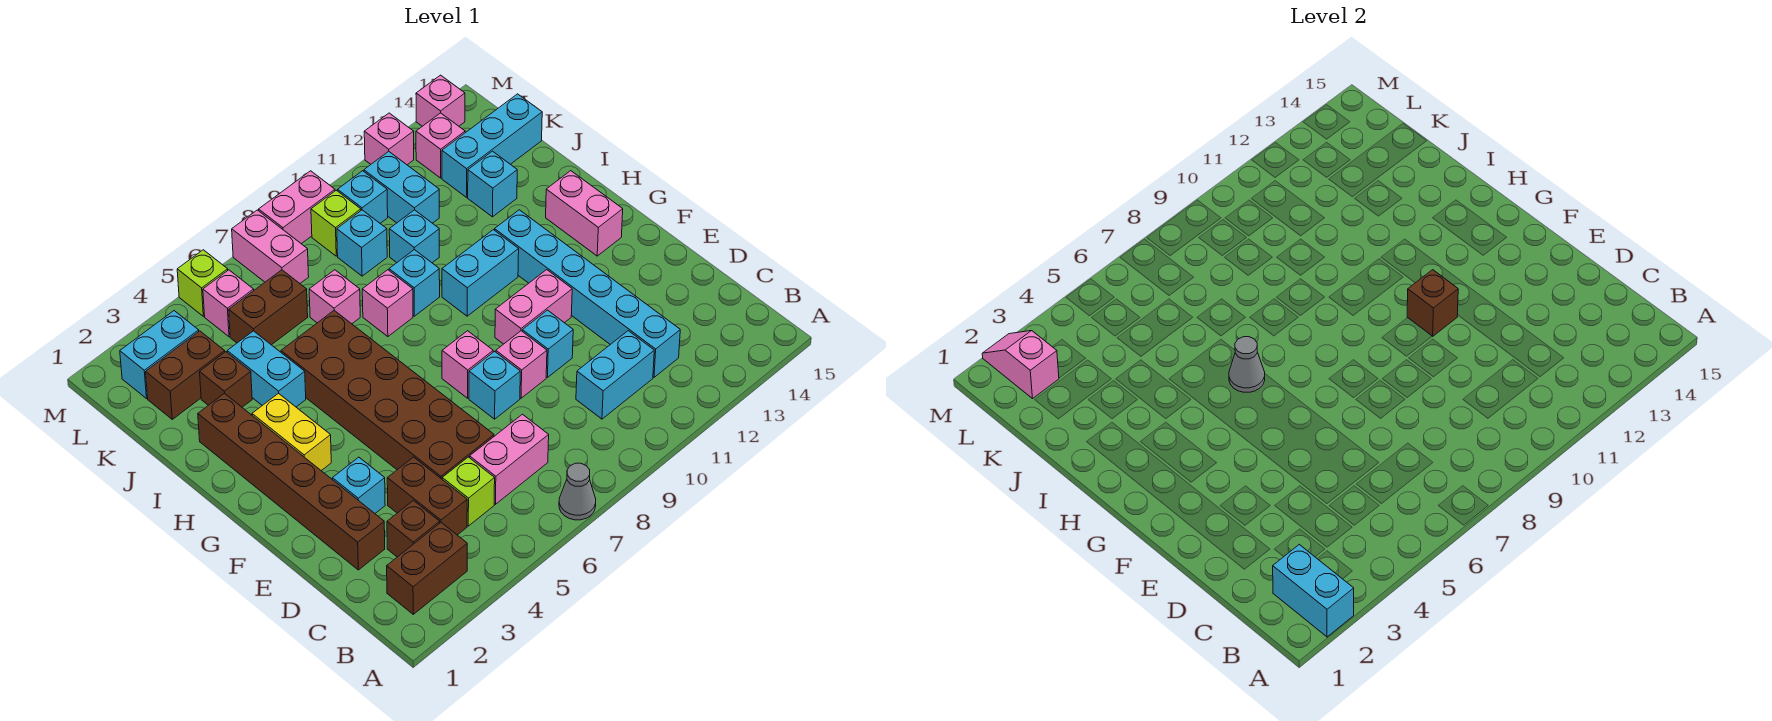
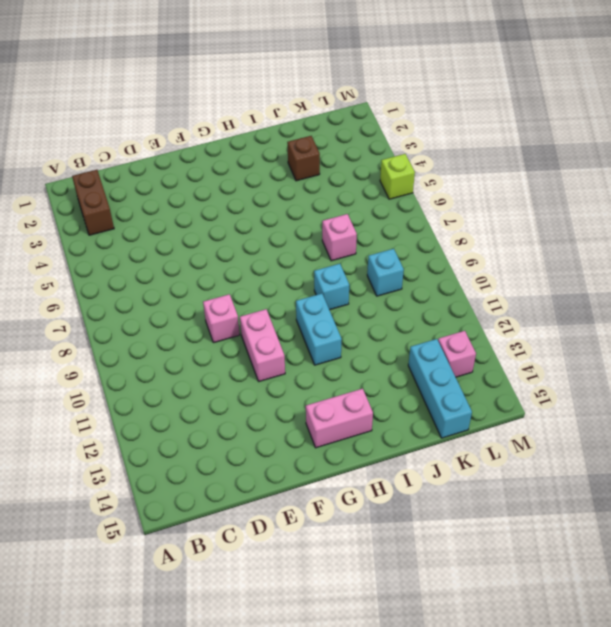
none -> grey cone A7 level 1
none -> brown brick C3 level 1
none -> brown brick C4:D4 level 1
none -> lime brick C5 level 1

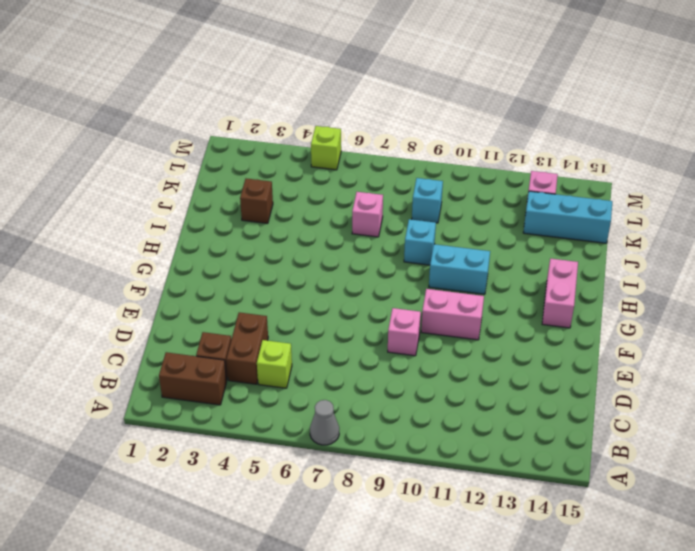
none -> pink brick C6:C7 level 1
none -> cyan brick C10:C11 level 1
none -> cyan brick C12:H12 level 1
none -> brown brick D2:I2 level 1

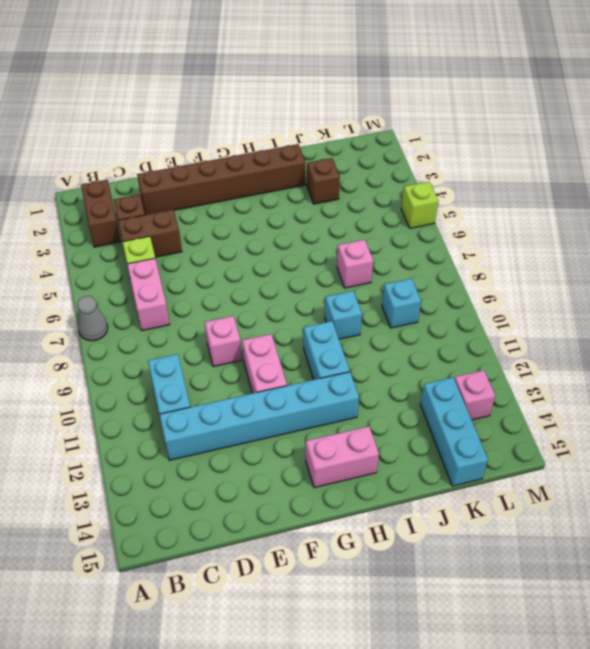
none -> brown brick D5:I6 level 1
none -> cyan brick E3 level 1
none -> cyan brick E8 level 1
none -> cyan brick E10 level 1

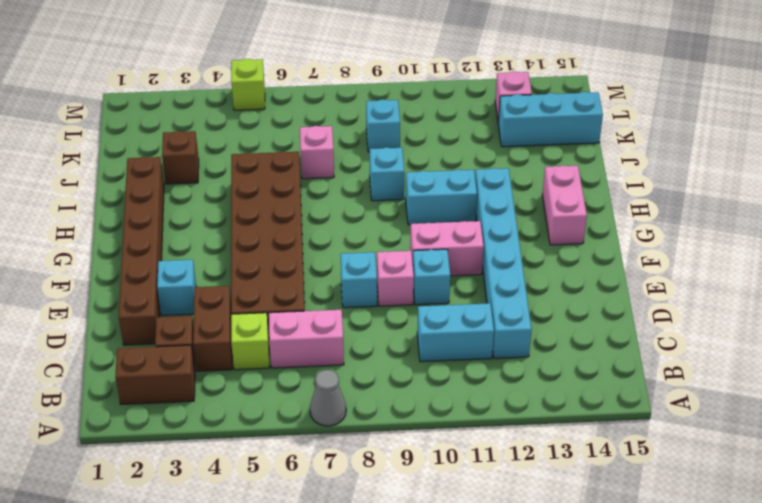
none -> pink brick F8 level 1
none -> yellow brick G3:H3 level 1
none -> cyan brick I4:J4 level 1
none -> pink brick I8 level 1

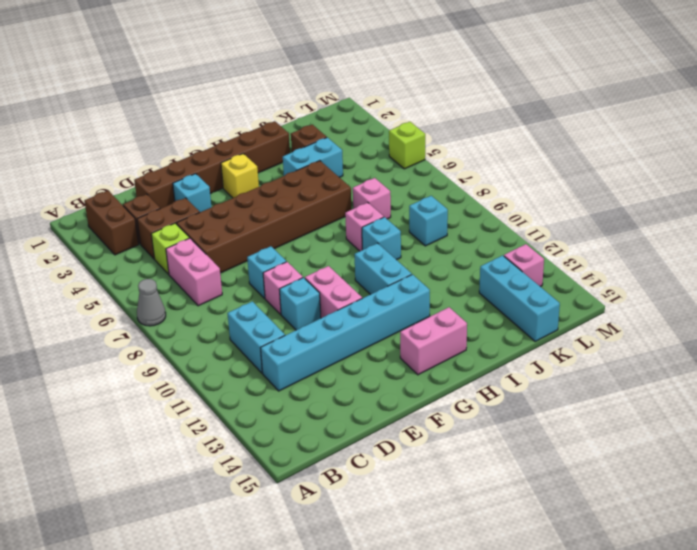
yellow brick G3 level 1 -> yellow brick G3:H3 level 1
none -> pink brick F8 level 1
none -> cyan brick J10 level 1
none -> cyan brick J13 level 1
none -> brown brick K2:K3 level 1

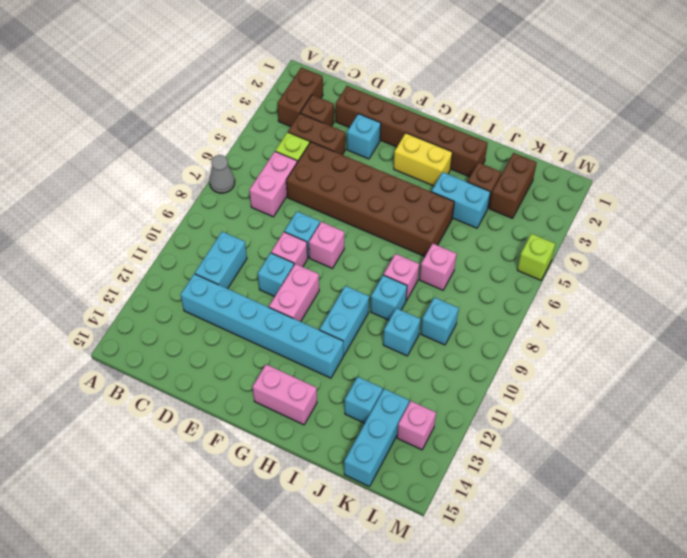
none -> brown brick K5:K6 level 1
none -> cyan brick K11:L11 level 1
none -> cyan brick L2:L3 level 1
none -> pink brick L5 level 1

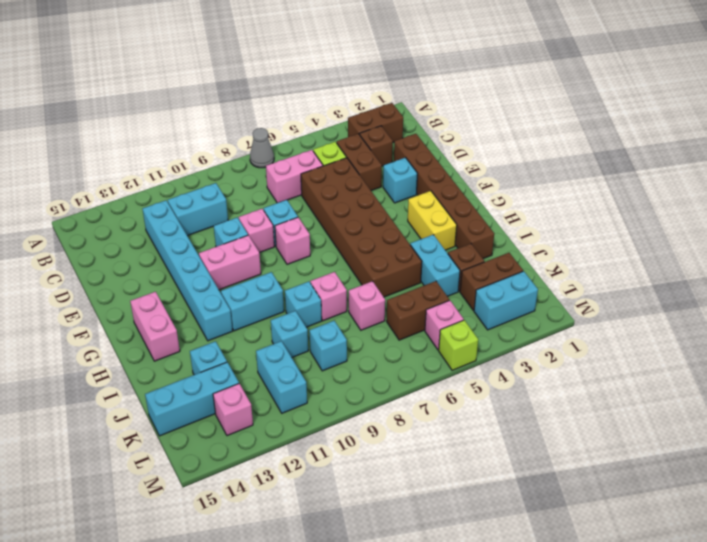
none -> pink brick L7:M7 level 1
none -> lime brick L9 level 1
none -> cyan brick L10 level 1
none -> pink brick M8:M9 level 1

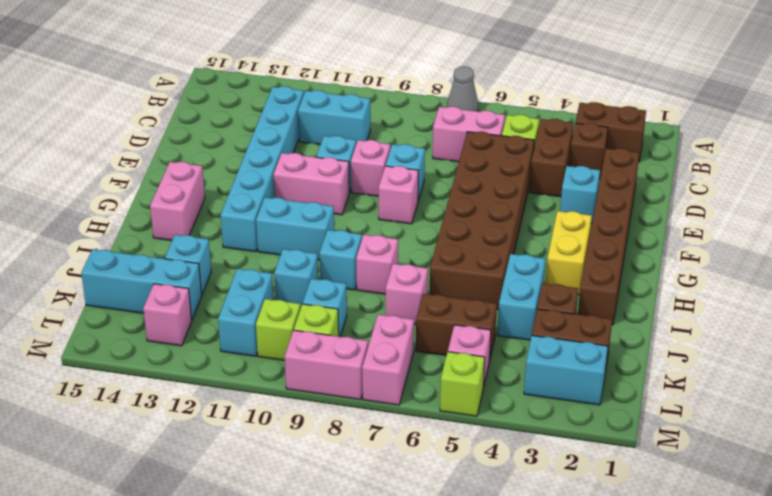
lime brick L10 level 1 -> cyan brick L10 level 1
none -> pink brick M12 level 1
none -> pink brick M14 level 1
none -> cyan brick A2:B2 level 2
none -> brown brick F11 level 2

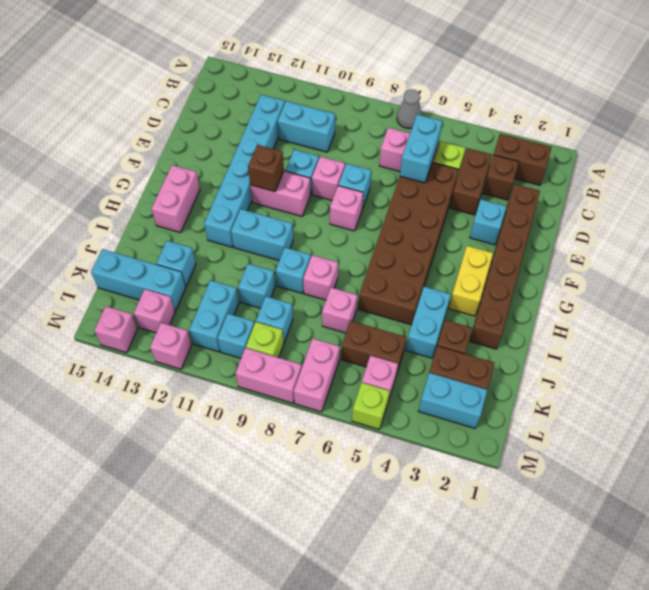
cyan brick C6:D6 level 2 -> cyan brick A2:B2 level 2
none -> grey cone H6 level 2
none -> pink slope L2:M2 level 2 top L

